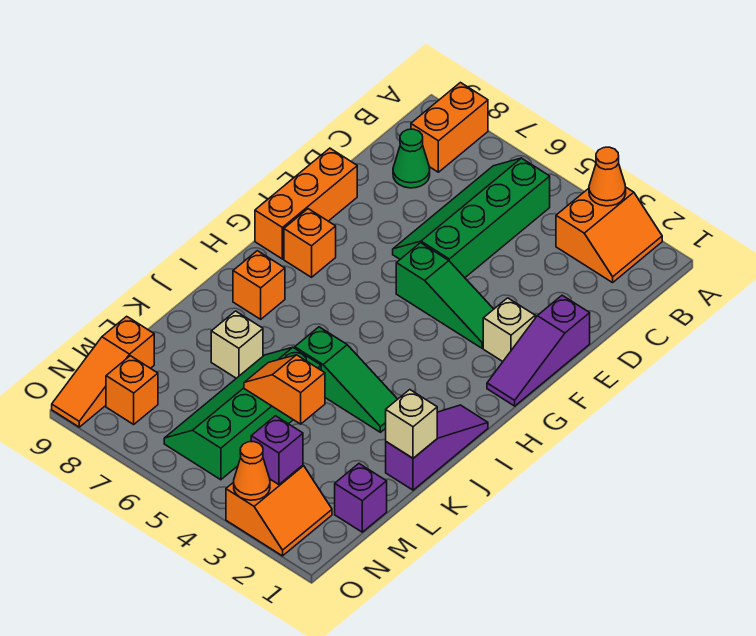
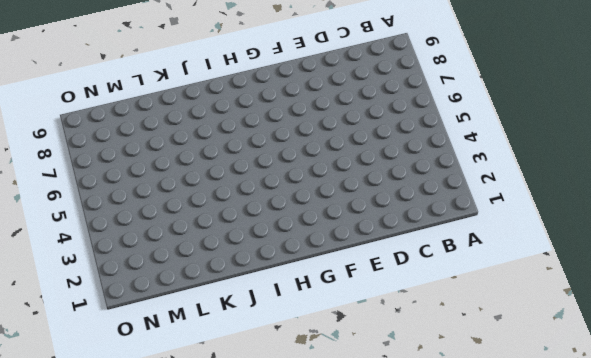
none -> orange slope A2:B3 level 1 top 3
none -> orange brick A8:B8 level 1
none -> green slope B5:E6 level 1 top 5

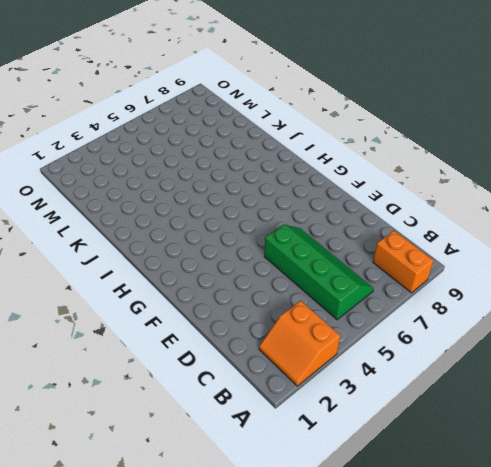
none -> green cone C8 level 1
none -> purple slope E1:G1 level 1 top E
none -> orange brick E9:G9 level 1

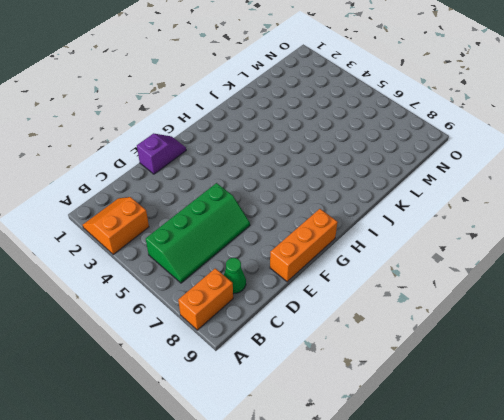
purple slope E1:F1 level 1 top E -> purple slope E1:G1 level 1 top E
none -> tan brick F2 level 1
none -> green slope F3:F5 level 1 top 5
none -> orange brick G8 level 1

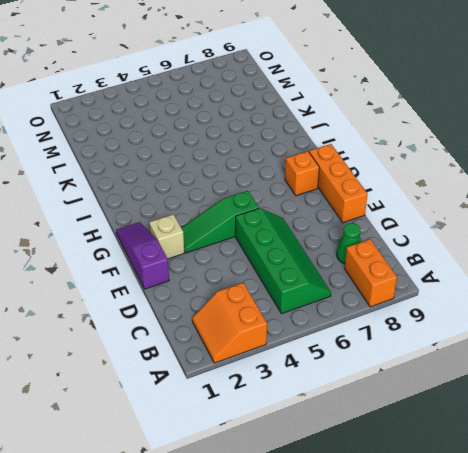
none -> purple slope I1:K1 level 1 top K
none -> orange brick I8 level 1
none -> green slope J3:J5 level 1 top 5

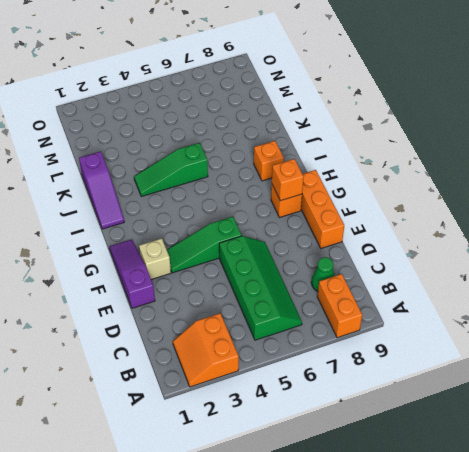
orange brick G8 level 2 -> orange brick N8 level 1
none -> green slope K5:N6 level 1 top 5
none -> tan brick K7 level 1
none -> purple brick M1 level 1

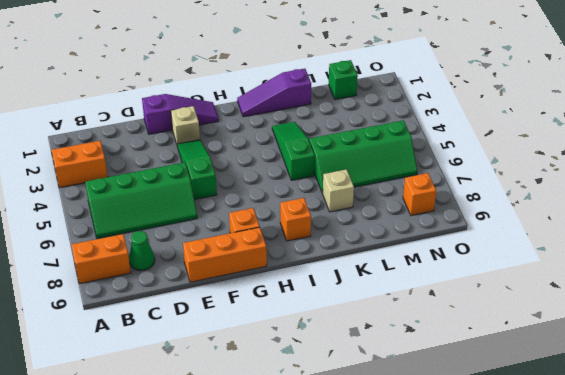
green brick M1 level 1 -> purple brick M1 level 1
none -> orange slope M9:O9 level 1 top M
none -> orange slope N2:O3 level 1 top 3
none -> orange cone A3 level 2

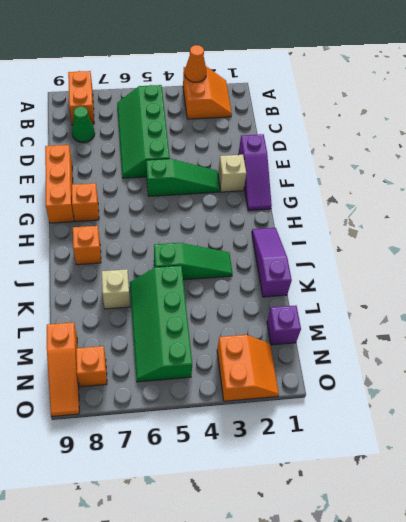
none -> tan brick K1 level 2
none -> orange slope L4:L5 level 2 top 4
none -> purple brick N3 level 2

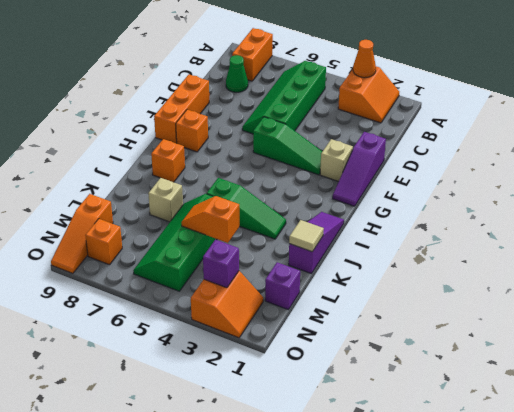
tan tile K1 level 2 -> tan brick K1 level 2
none -> orange cone O3 level 2

